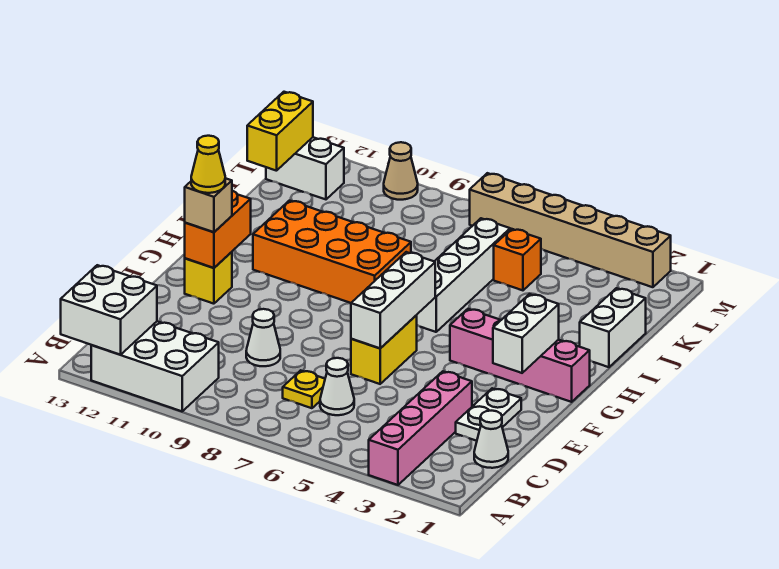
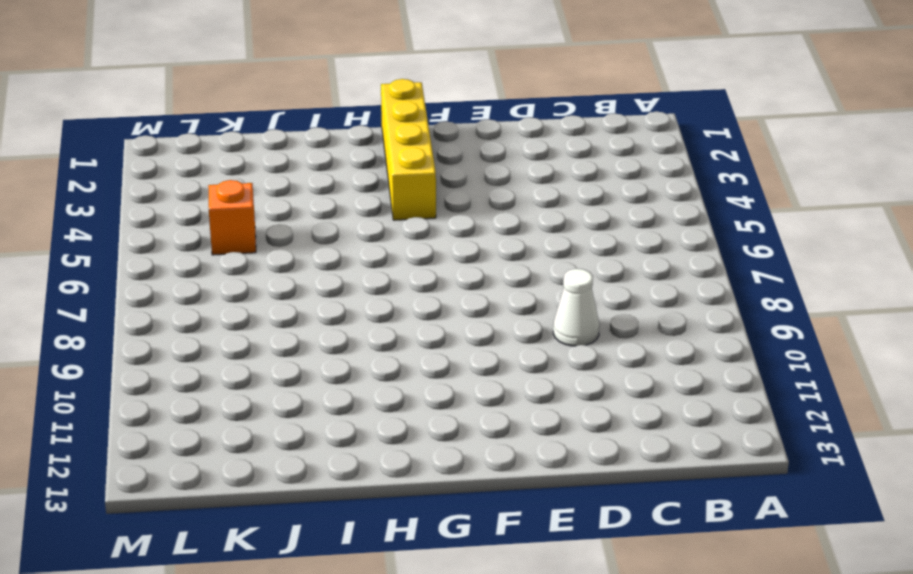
yellow brick G1:G4 level 1 -> pink brick G1:G4 level 1
none -> pink brick A3:D3 level 1
none -> white brick A10:B12 level 1
none -> white cone C1 level 1

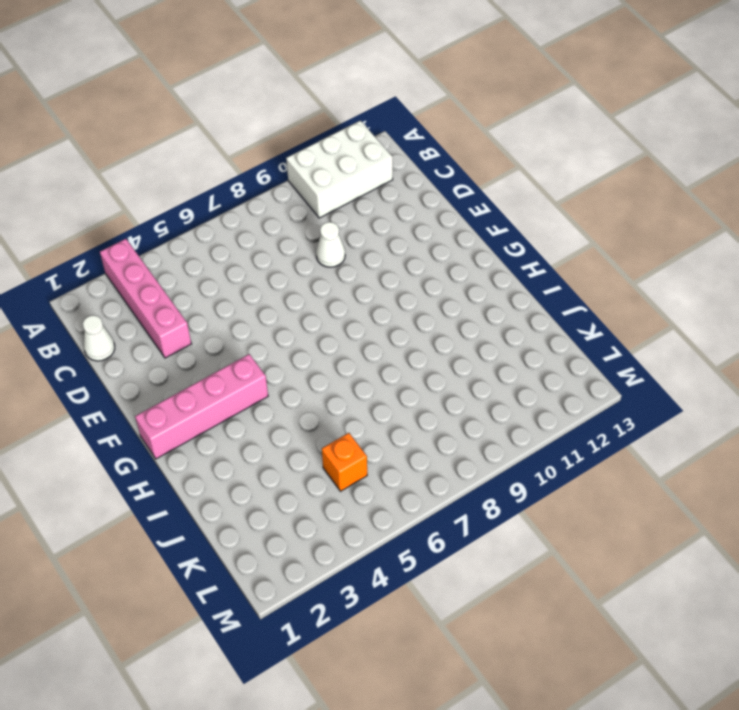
none -> white cone C6 level 1
none -> yellow plate C7 level 1
none -> white plate D2:E2 level 1

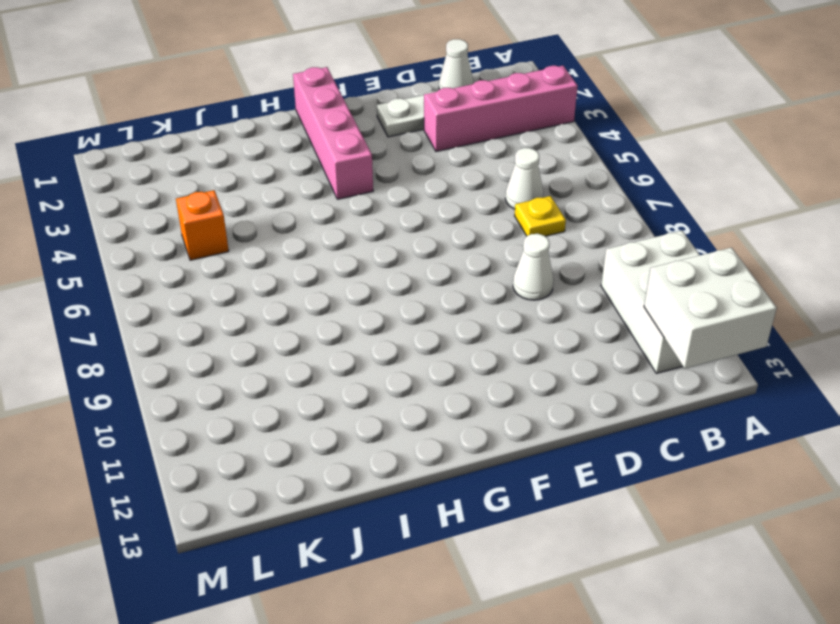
none -> yellow brick E6:F6 level 1
none -> yellow brick F12 level 1
none -> white brick H6:K6 level 1

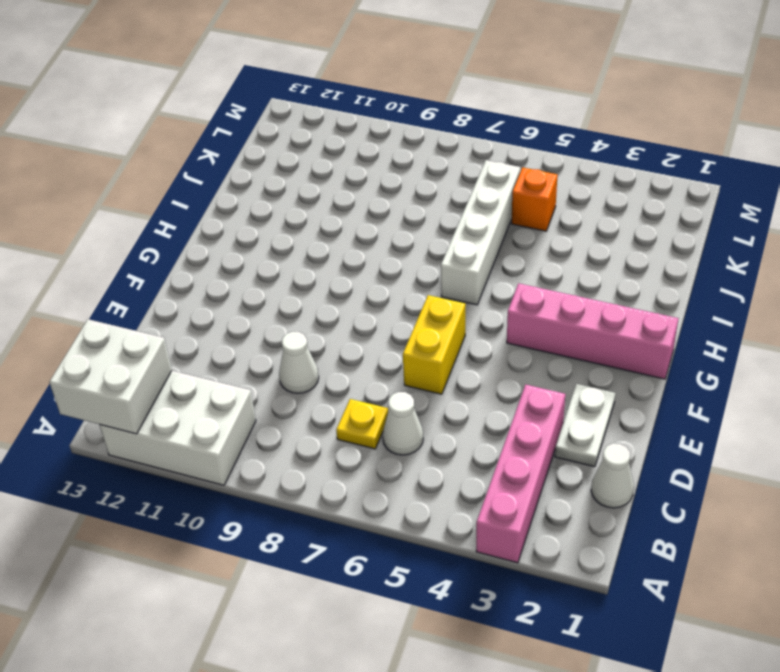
none -> yellow brick F12 level 1
none -> orange brick H8:I11 level 1
none -> white brick I1:J1 level 1

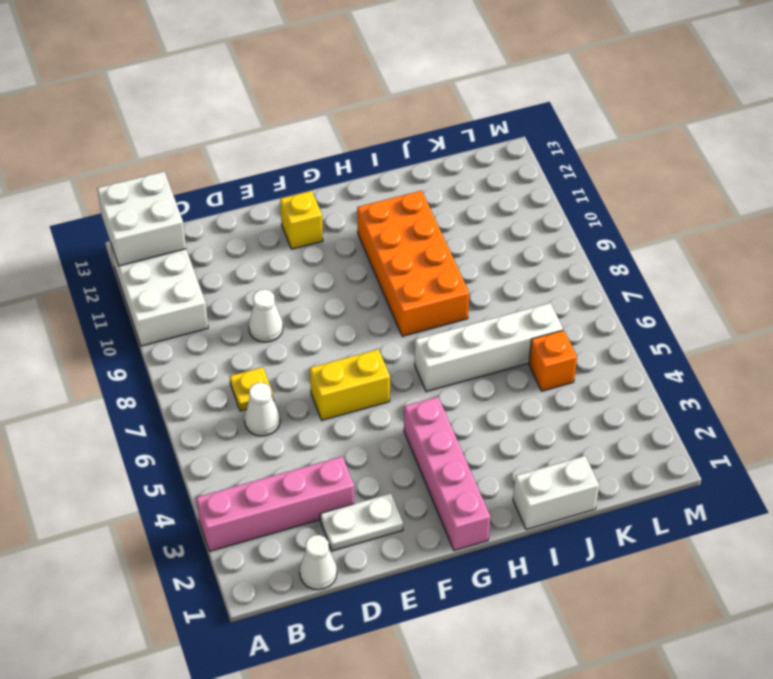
none -> white brick L12:L13 level 1
none -> tan brick M2:M7 level 1
none -> tan cone M10 level 1

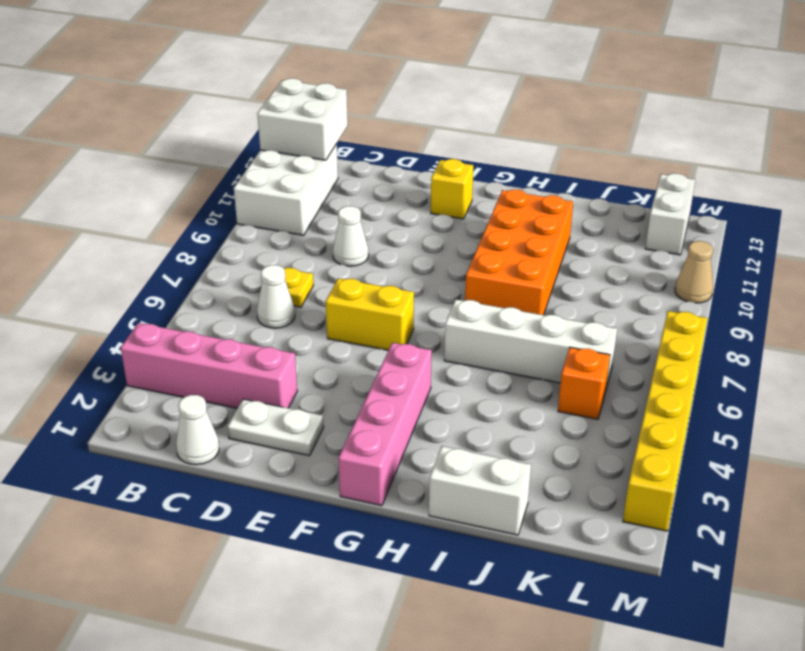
yellow brick M2:M7 level 1 -> tan brick M2:M7 level 1
none -> white brick E6:G6 level 2
none -> white brick F2:G2 level 2
none -> orange brick F12:G12 level 2

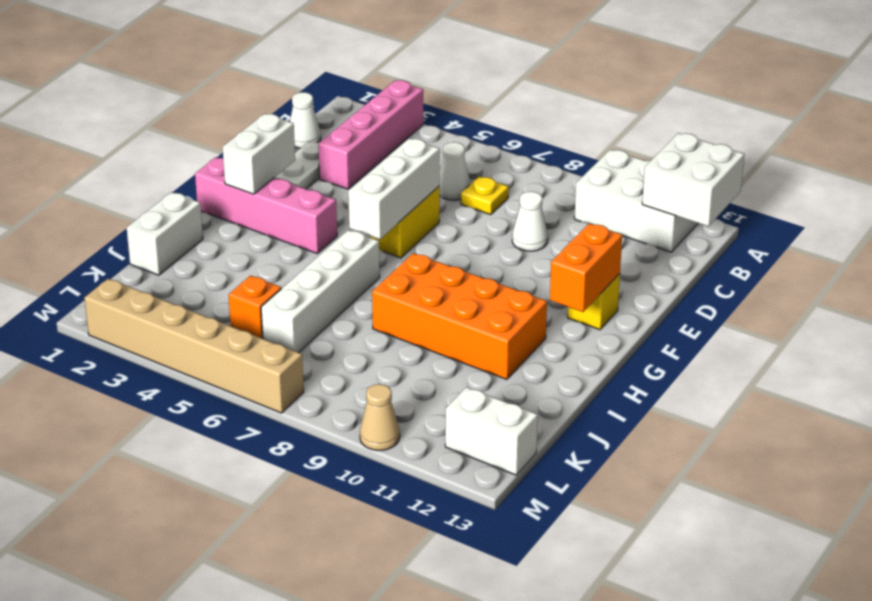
none -> yellow brick K13:L13 level 2
none -> tan brick F12 level 3
none -> yellow cone F12 level 4

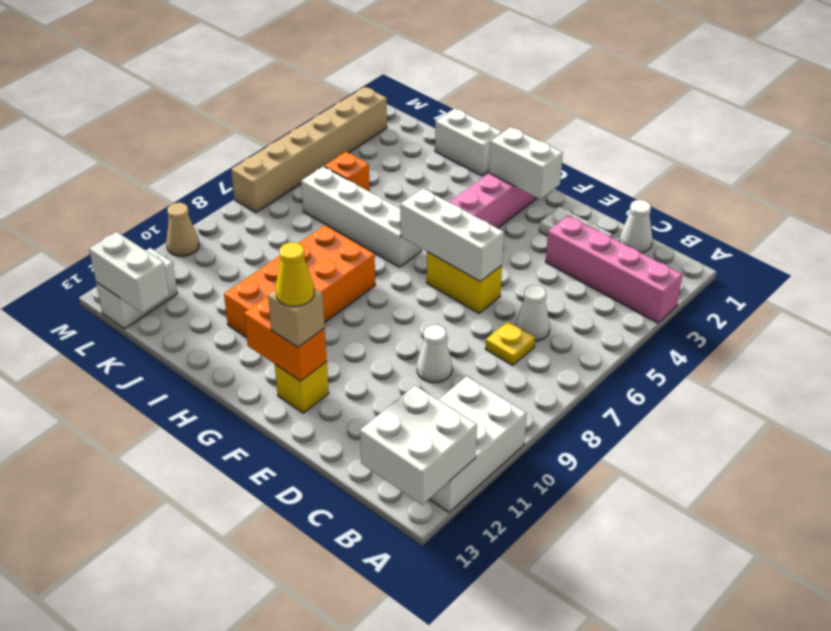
white brick K13:L13 level 2 -> yellow brick K13:L13 level 2

